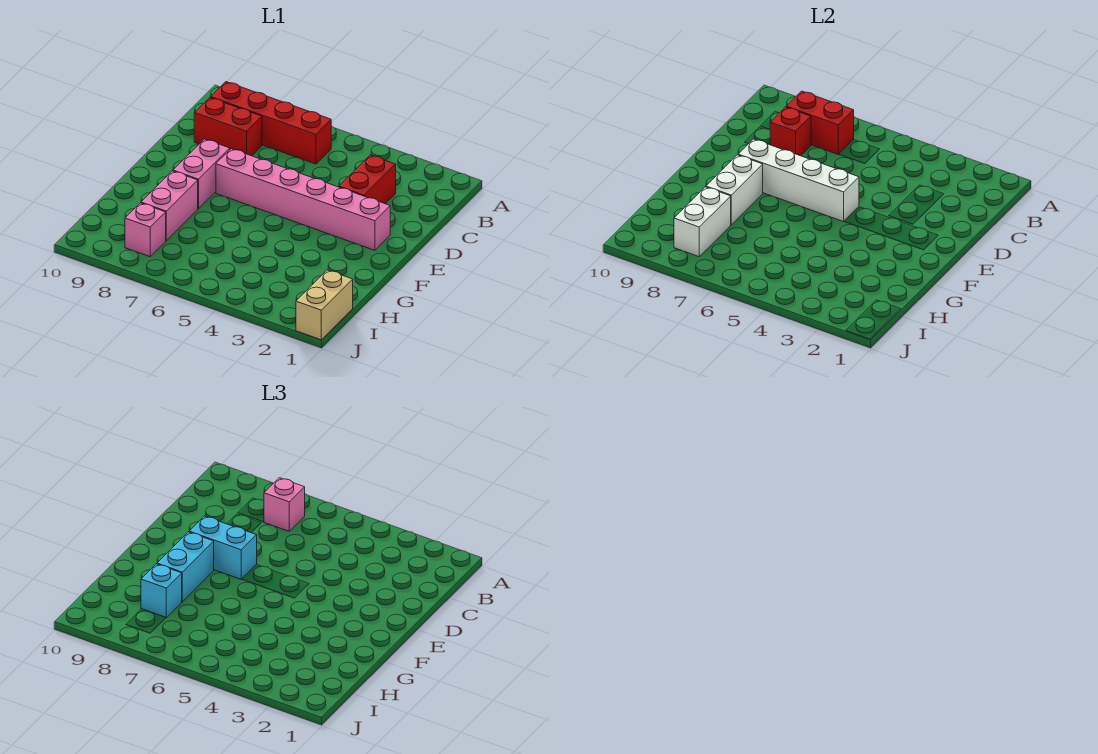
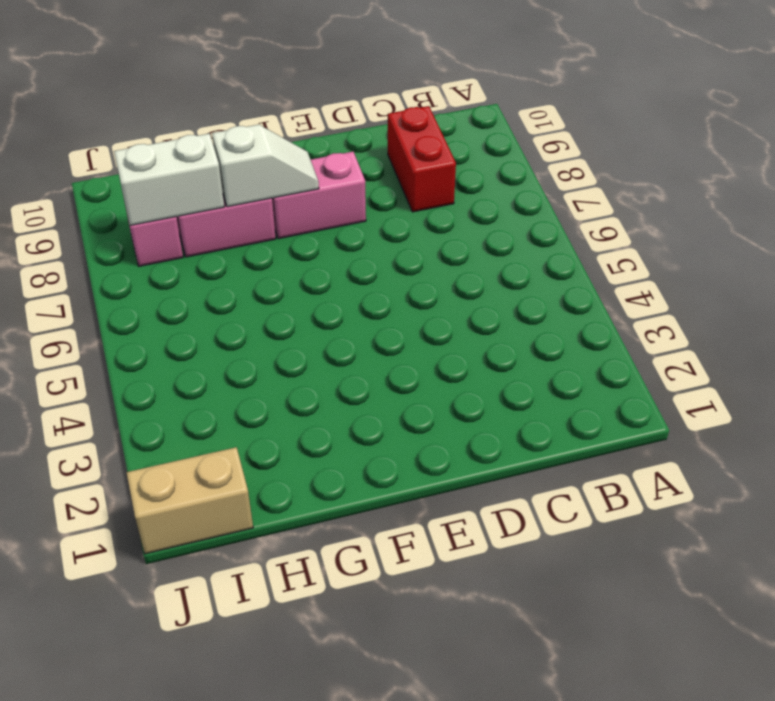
white slope F8:G8 level 2 top G -> white brick F8:G8 level 2
none -> red brick B6:B9 level 1
none -> red brick C3:D3 level 1
none -> pink brick E2:E7 level 1

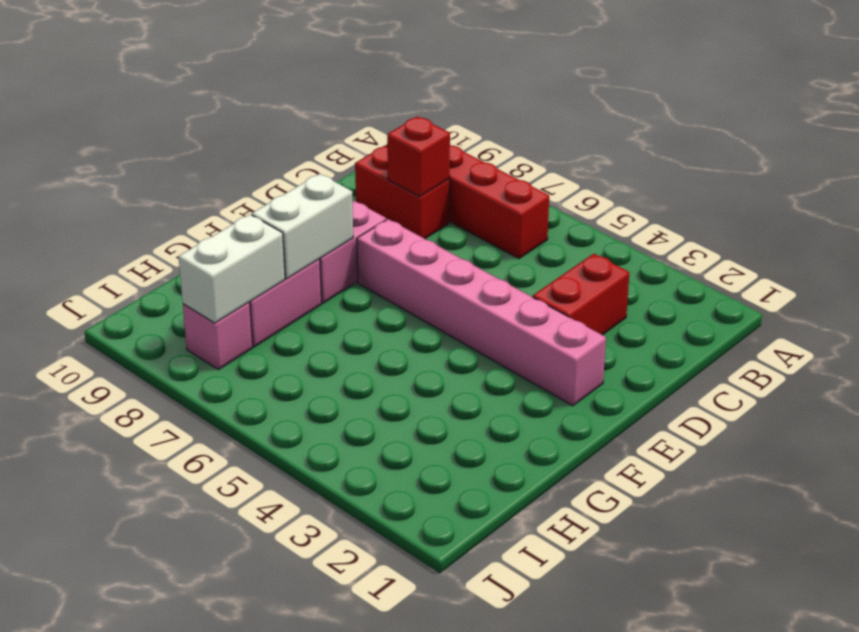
none -> tan brick I1:J1 level 1
none -> red brick B7:B8 level 2
none -> white brick E5:E8 level 2

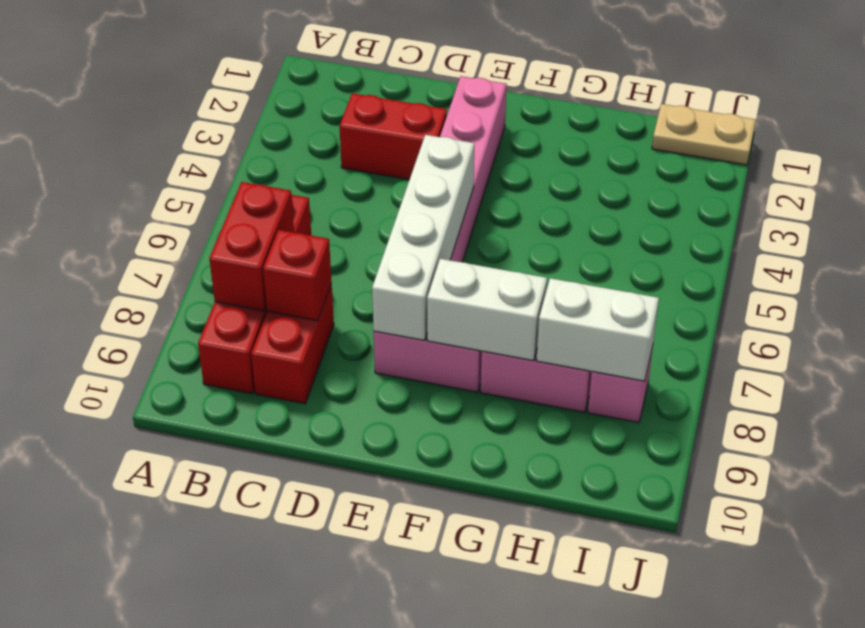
tan plate I1:J1 level 1 -> tan brick I1:J1 level 1
none -> pink brick B7 level 3
none -> cyan brick E7:E8 level 3
none -> cyan brick F8:G8 level 3

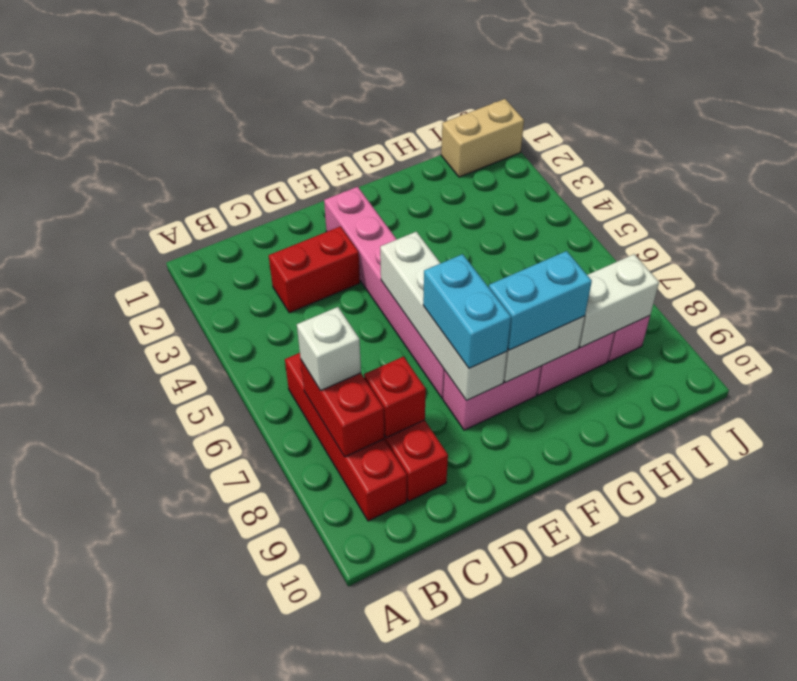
white brick B7 level 3 -> pink brick B7 level 3
none -> cyan brick H8 level 3

